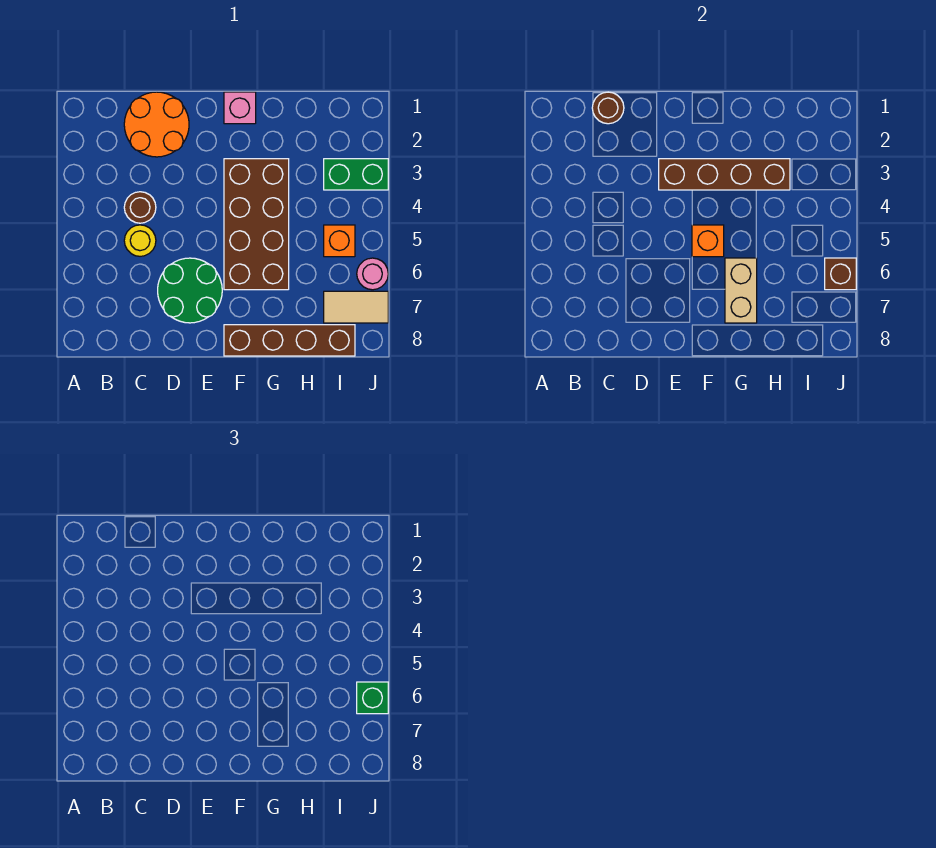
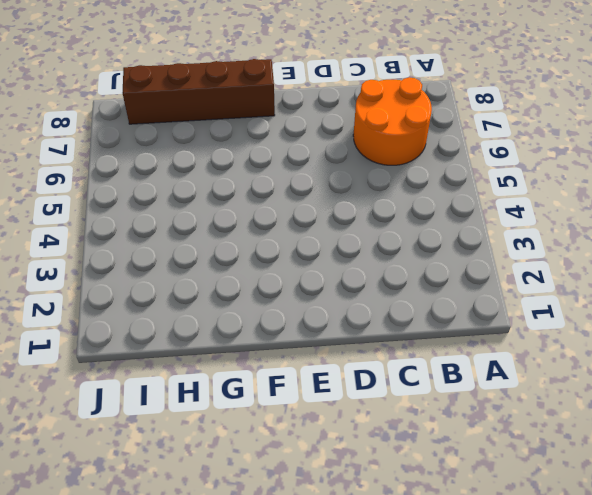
orange round brick B6:C7 level 1 -> orange round brick C1:D2 level 1
none -> brown round brick C4 level 1
none -> yellow round brick C5 level 1
none -> green round brick D6:E7 level 1

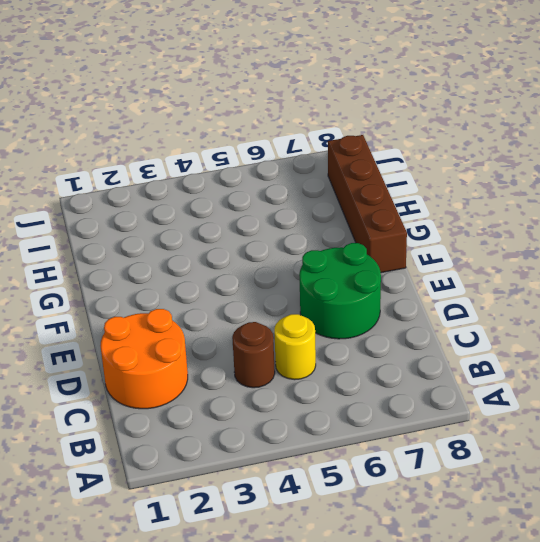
none -> pink brick F1 level 1
none -> brown brick F3:G6 level 1
none -> green brick I3:J3 level 1

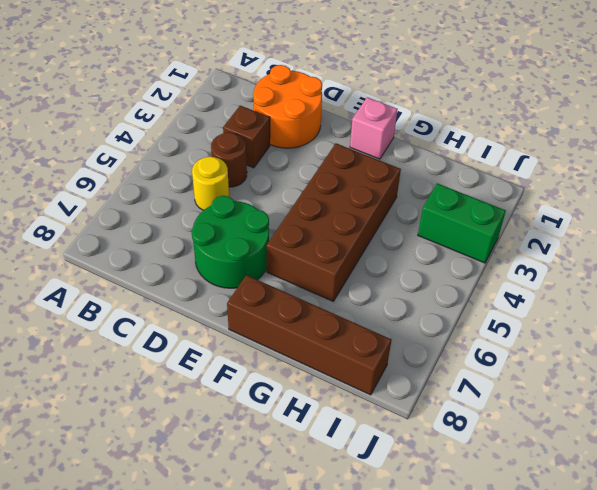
brown brick C3 level 1 -> brown brick J6 level 2
none -> orange brick I5 level 1
none -> tan tile I7:J7 level 1
none -> pink round brick J6 level 1

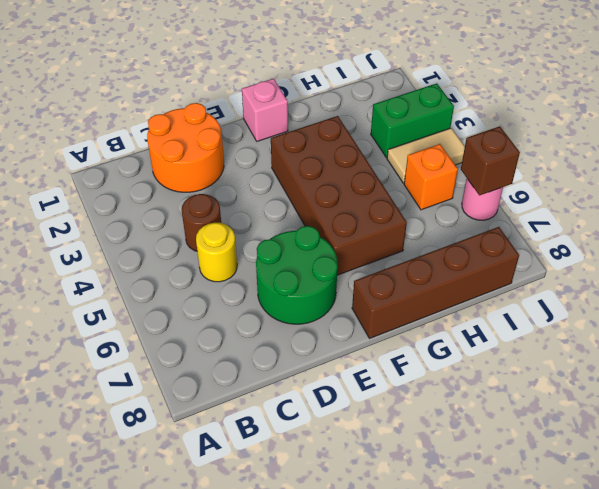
tan tile I4:J4 level 1 -> tan tile I7:J7 level 1
none -> brown round brick C1 level 2
none -> brown brick E3:H3 level 2
none -> orange brick F5 level 2

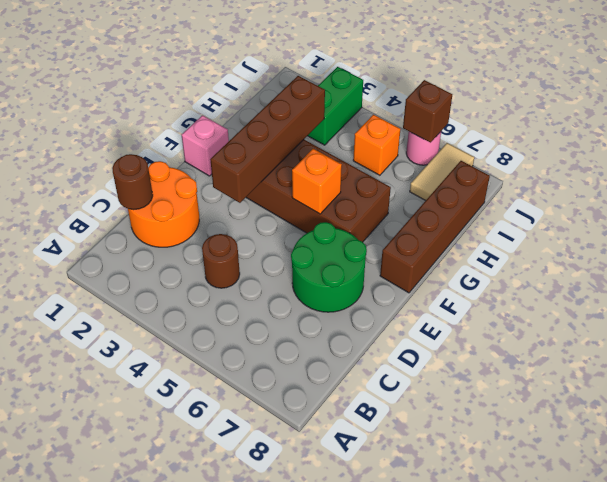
none -> yellow round brick C5 level 1
none -> tan brick G6:G7 level 2
none -> green brick J6 level 3

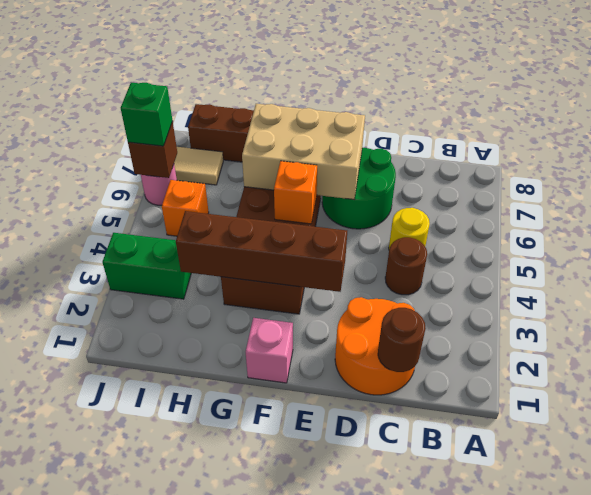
tan brick E6:G7 level 2 -> tan brick G6:G7 level 2

